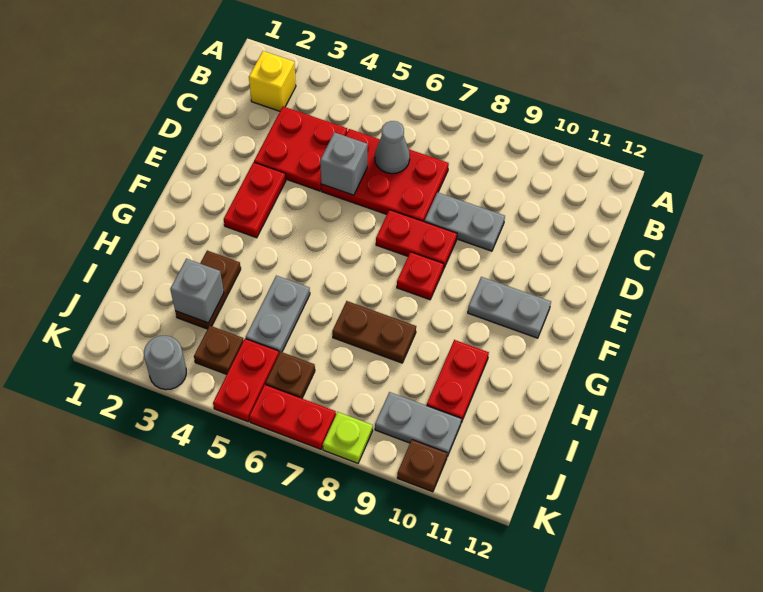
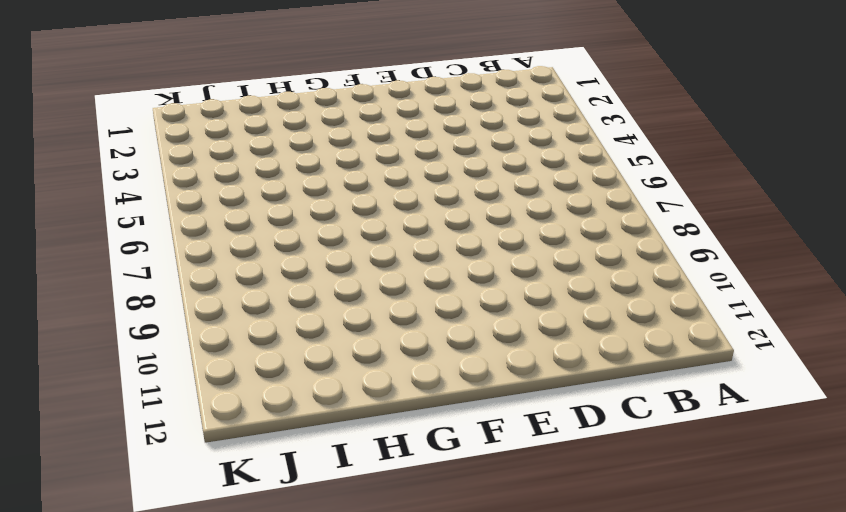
none -> yellow brick B2 level 1
none -> red plate C3:D4 level 1
none -> red plate C5:D7 level 1

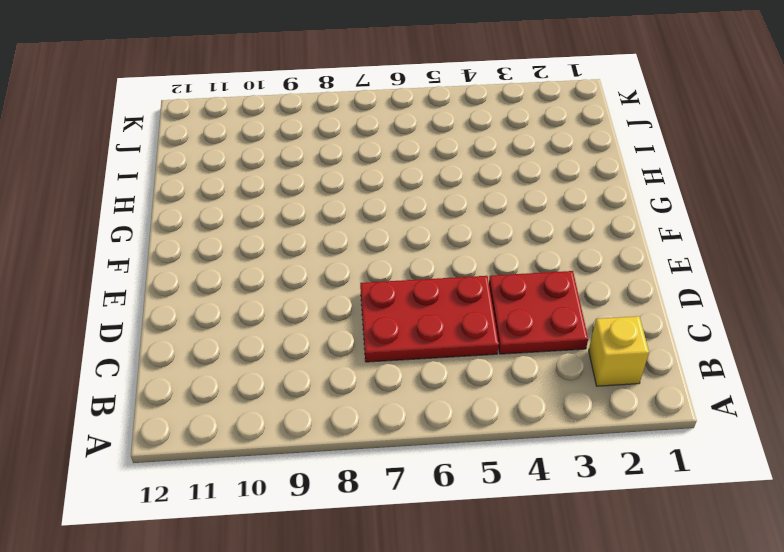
none -> grey plate D8:D9 level 1
none -> red plate E3:F3 level 1
none -> red plate E7:E8 level 1

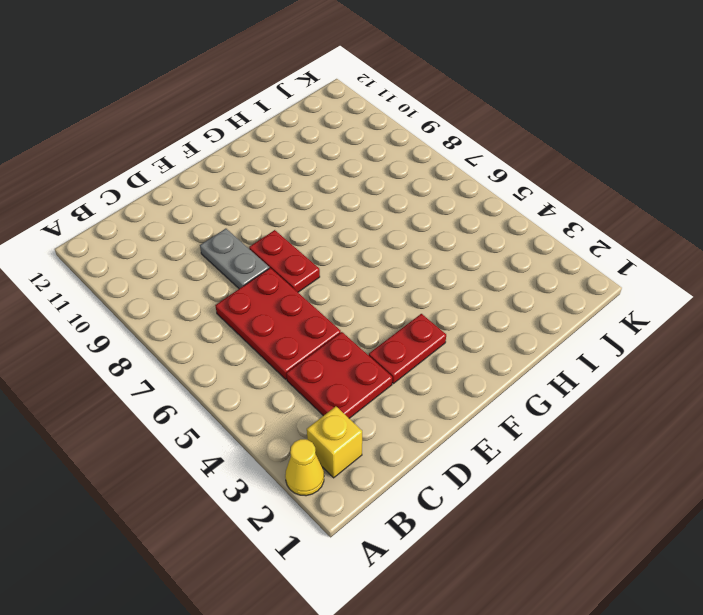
yellow cone A2 level 1 -> none
none -> red plate F8 level 1
none -> grey plate F10:F11 level 1
none -> brown plate H3:I3 level 1

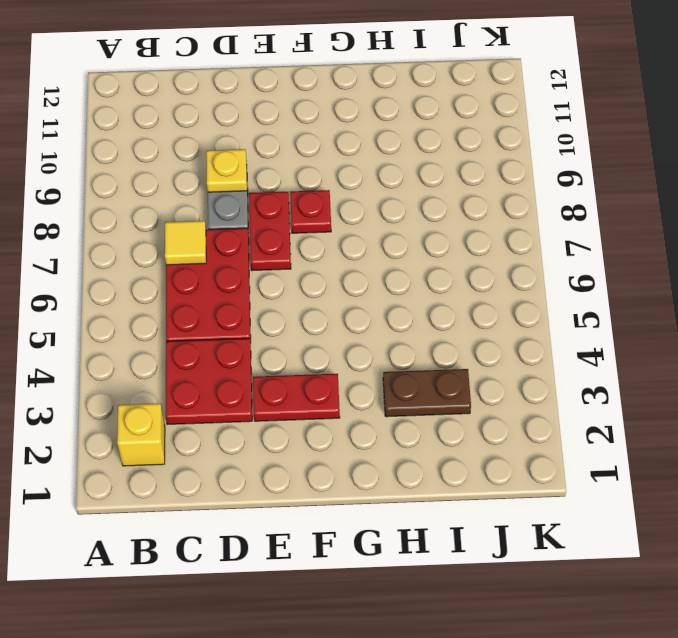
yellow tile C7 level 2 -> none
yellow plate D9 level 2 -> none
none -> grey plate F10:F11 level 1
none -> grey plate H5:I5 level 1
none -> brown plate H7:H8 level 1

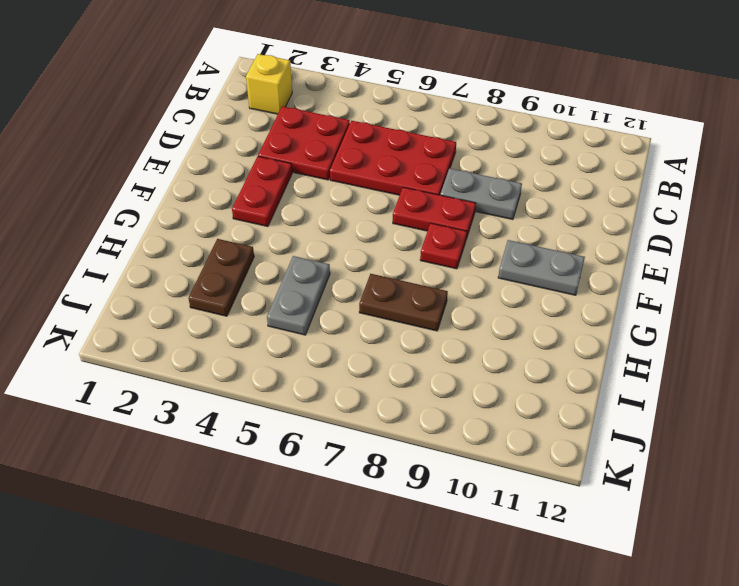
none -> red plate H10:I10 level 1
none -> brown plate J4 level 1
none -> red plate J5:K5 level 1

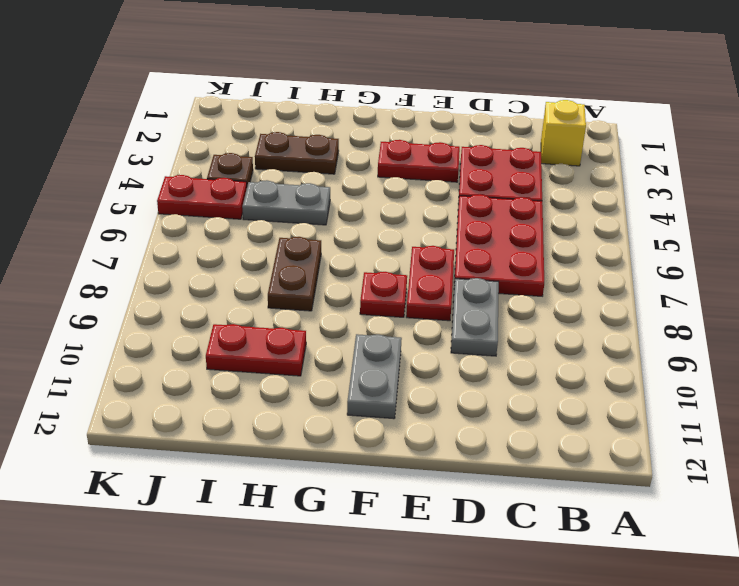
none -> brown plate J6 level 1
none -> grey plate J9:J10 level 1
none -> grey round brick K3 level 1

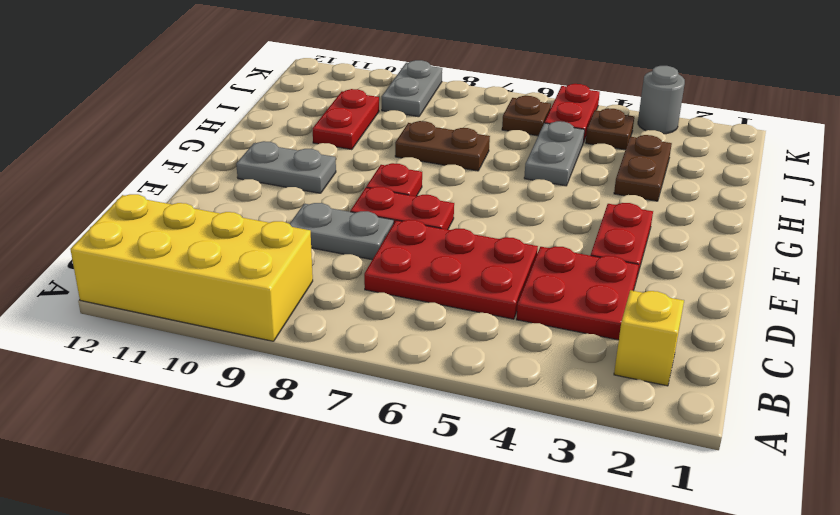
yellow brick A9:B12 level 1 -> none
grey plate J9:K9 level 1 -> grey plate J9:J10 level 1
none -> red plate K6:K7 level 1
none -> lime plate K8 level 1
none -> brown plate K10 level 1

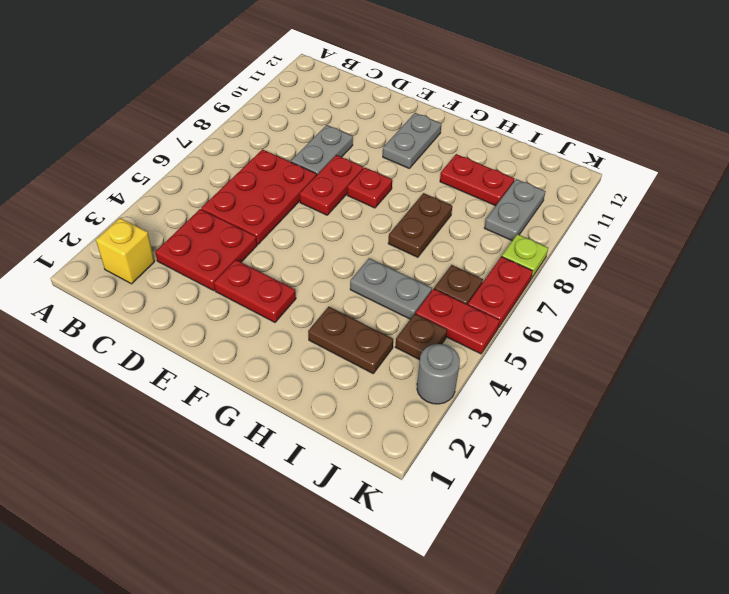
none -> brown plate K10 level 1
none -> grey cone C6 level 2
none -> grey brick D5 level 2

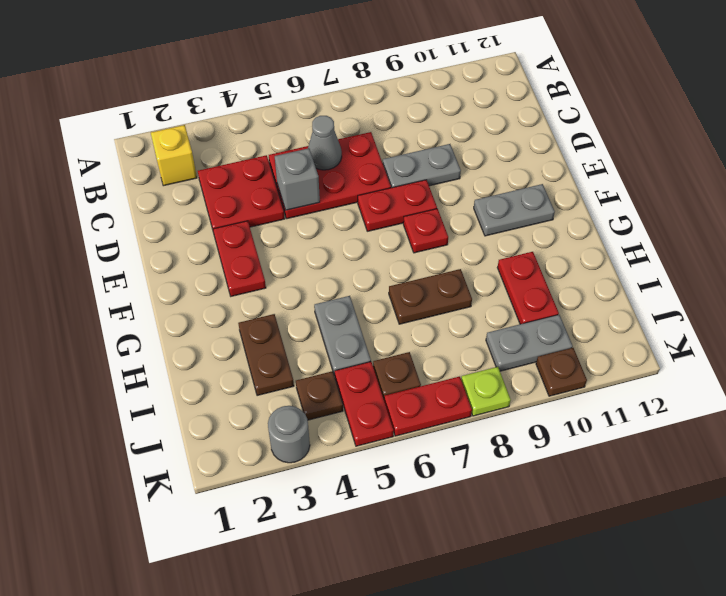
none -> grey brick I3 level 2

